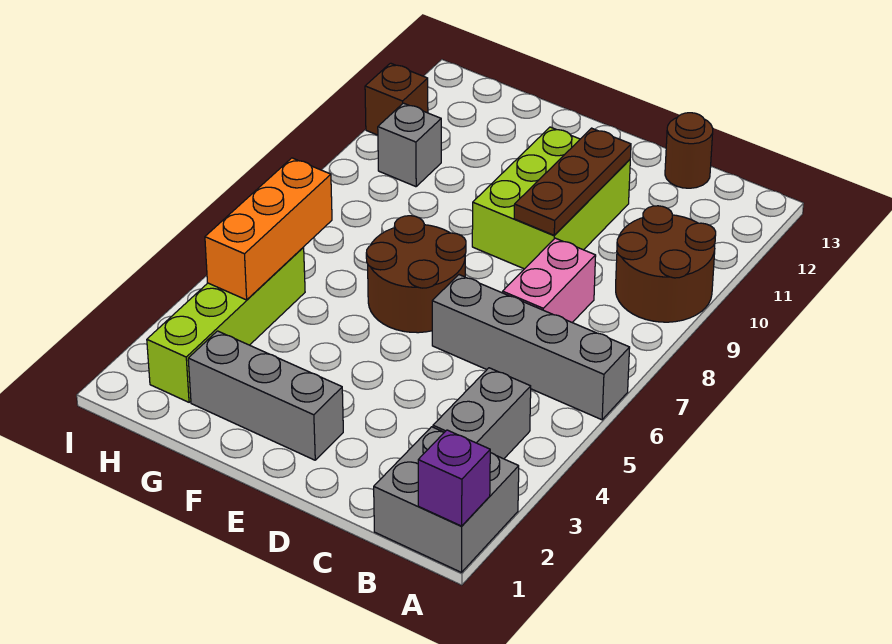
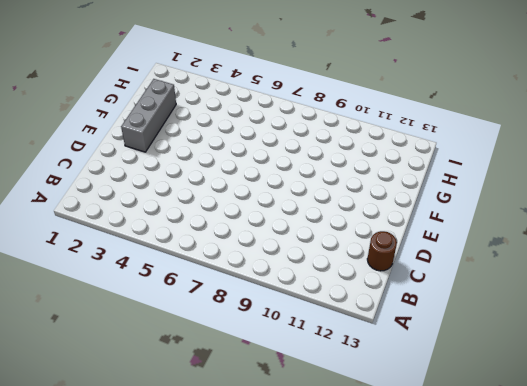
none -> grey brick A1:B2 level 1
none -> grey brick A6:D6 level 1
none -> brown round brick A9:B10 level 1

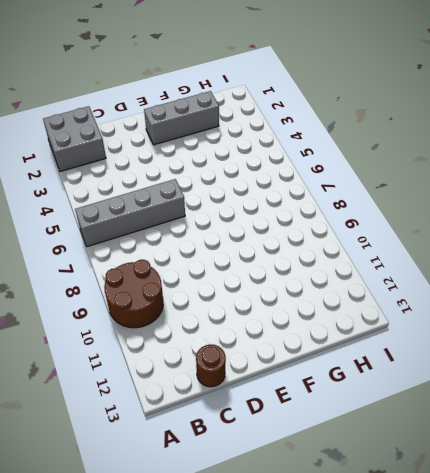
none -> grey brick B3:B4 level 1
none -> pink brick C7:C8 level 1
none -> lime brick D9:E11 level 1

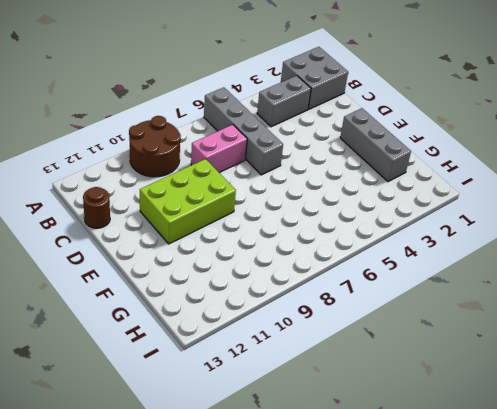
none -> brown round brick E6:F7 level 1
none -> lime brick H2:H5 level 1
none -> grey brick H10 level 1

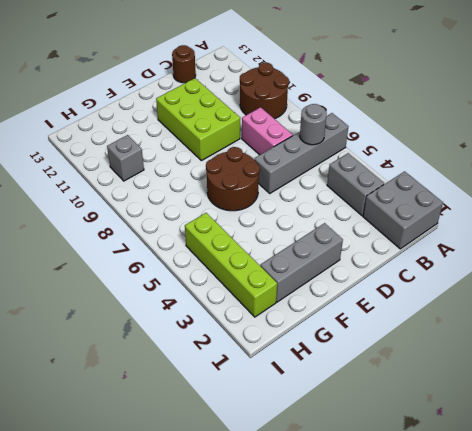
grey round brick B6 level 2 -> none
none -> brown brick I11 level 1
none -> purple brick A1 level 2
none -> brown plate D9:D11 level 2

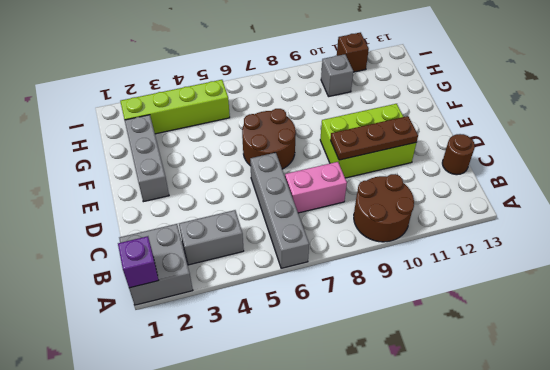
none -> orange brick H4:H6 level 2

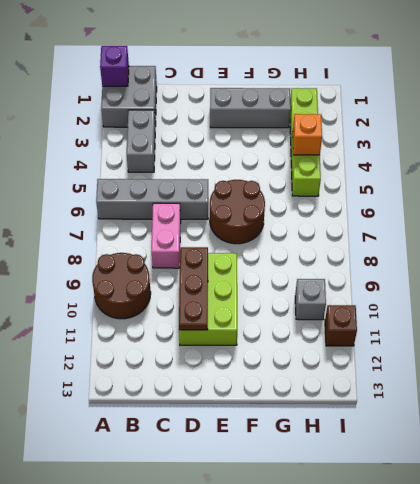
orange brick H4 level 2 -> orange brick H4:H6 level 2
none -> brown round brick C13 level 1

